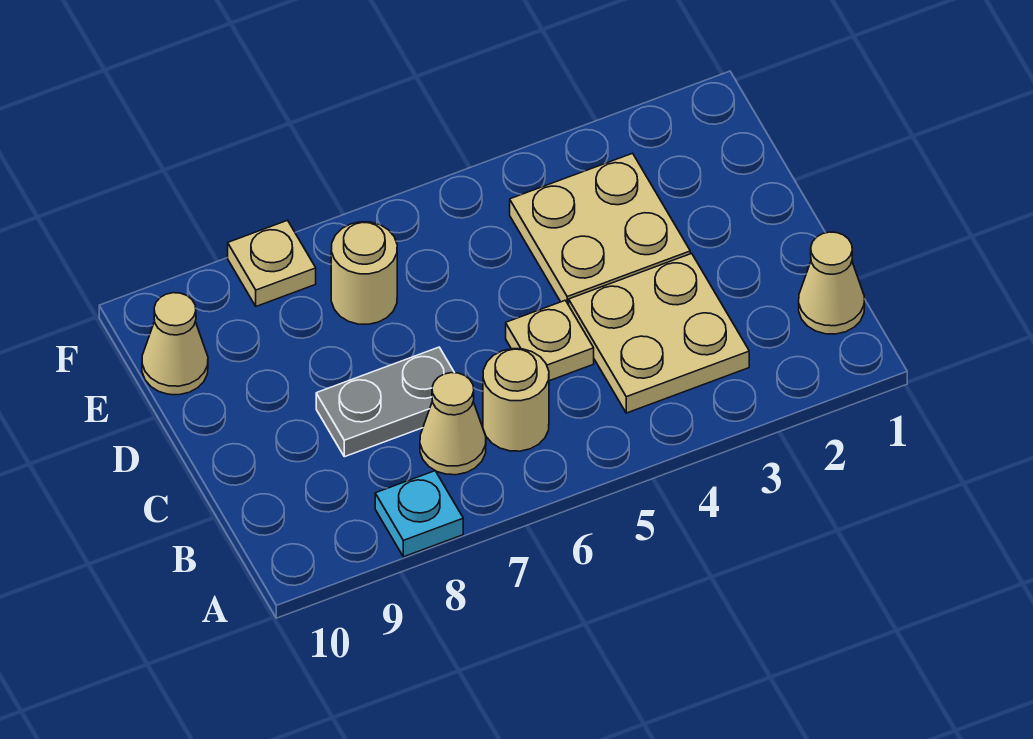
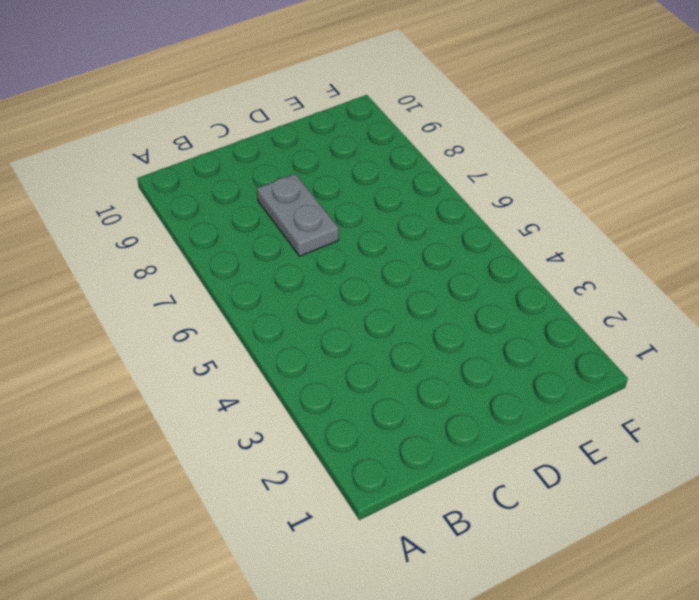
none -> cyan plate A8 level 1
none -> tan cone B1 level 1

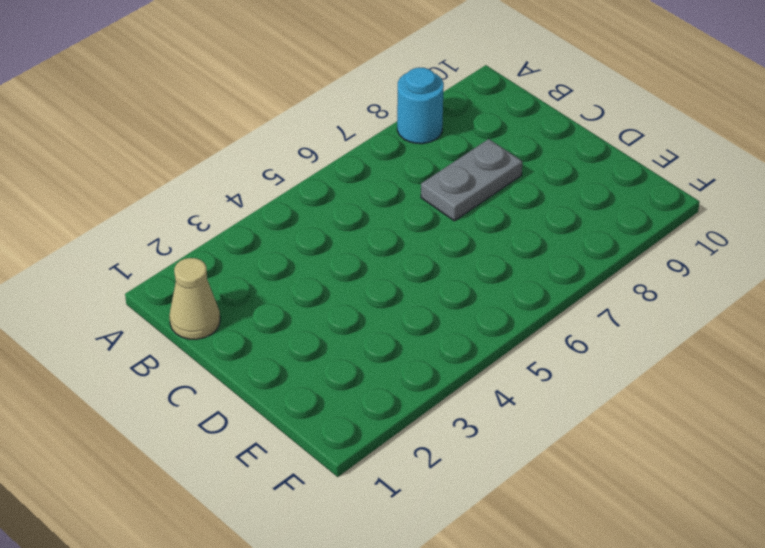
cyan round brick A8 level 1 -> cyan plate A8 level 1
none -> tan plate B3:C4 level 1
none -> tan round brick B6 level 1

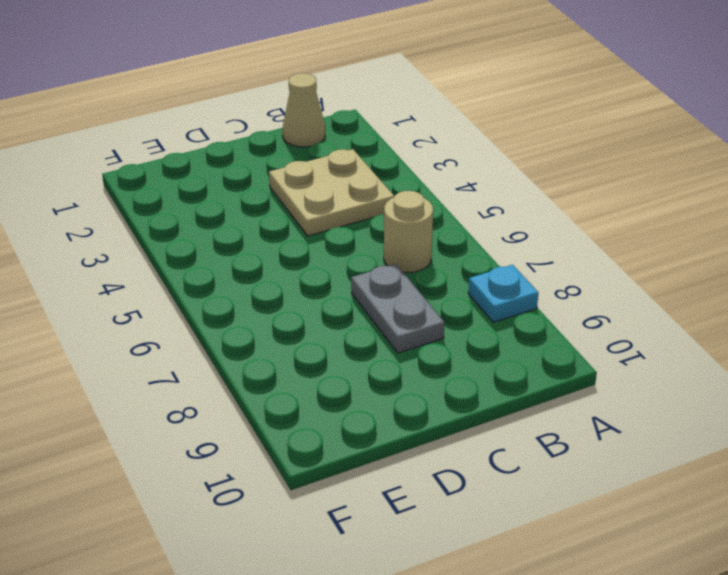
none -> tan cone B7 level 1
none -> tan plate C5 level 1

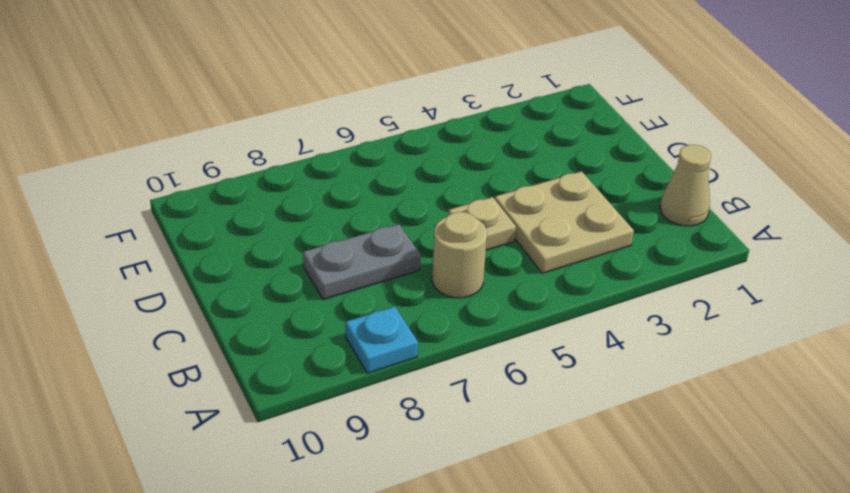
none -> tan cone B7 level 1
none -> tan plate D3:E4 level 1

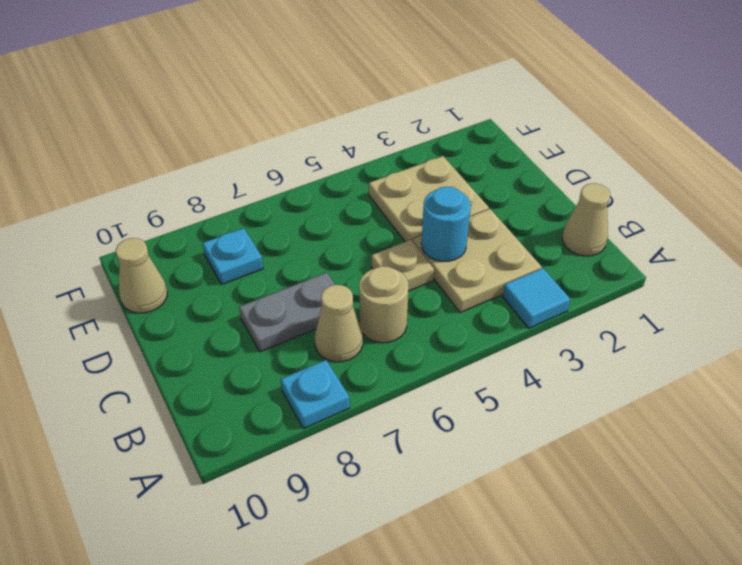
cyan tile A3 level 1 -> none
cyan round brick C4 level 2 -> none
cyan plate E8 level 1 -> none
none -> tan round brick E7 level 1
none -> tan plate F8 level 1

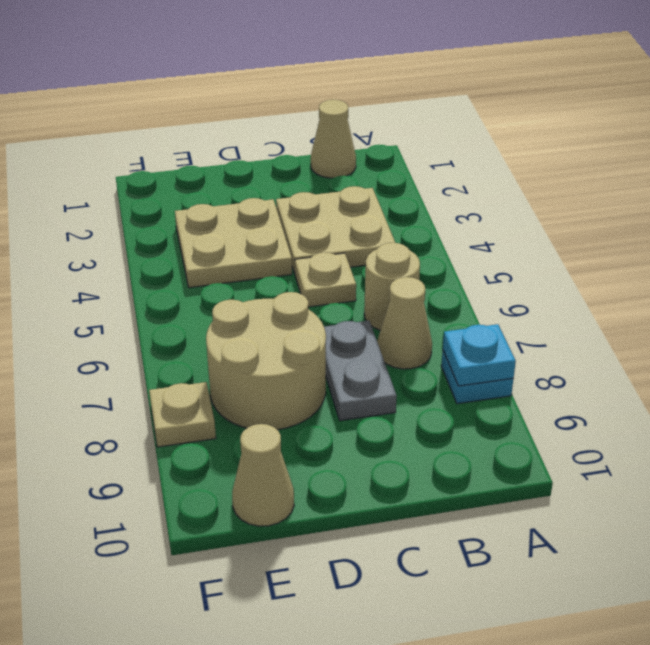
cyan plate A8 level 2 -> none
tan round brick D7:E8 level 1 -> tan round brick E7 level 1

